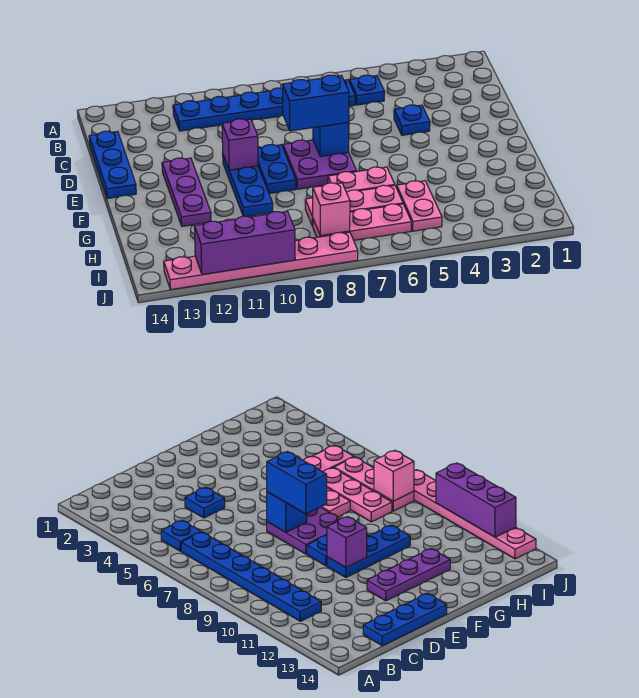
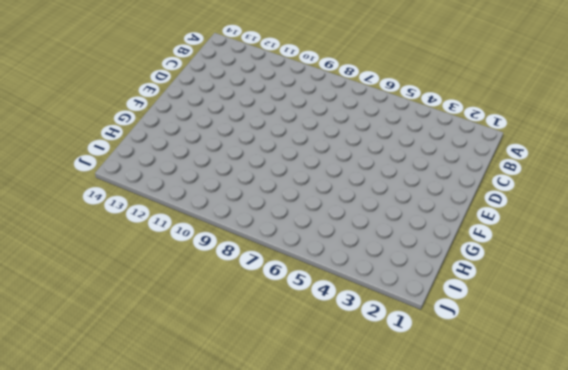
none -> blue plate B5 level 1
none -> blue plate B6:B11 level 1
none -> blue plate C14:E14 level 1

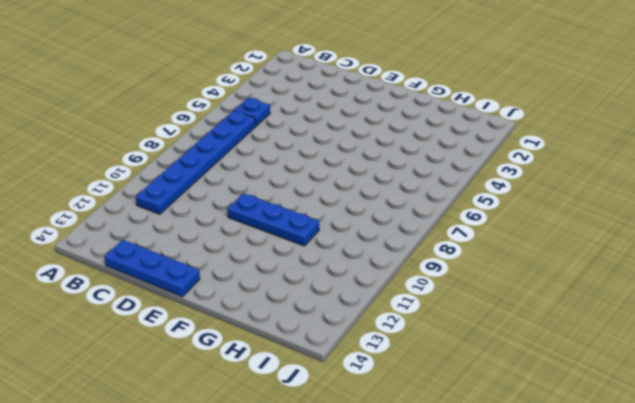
none -> blue plate D4 level 1
none -> purple plate E7:F8 level 1
none -> blue plate E9:F9 level 1

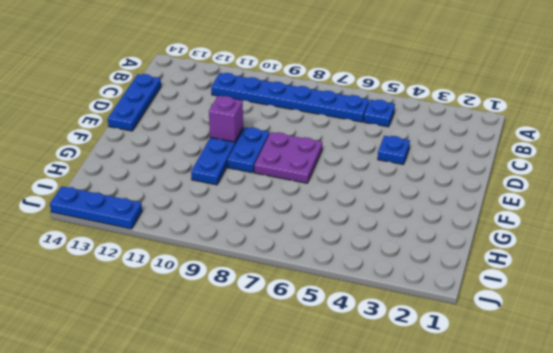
blue plate J12:J14 level 1 -> pink plate J8:J13 level 1
none -> purple plate E12:G12 level 1
none -> pink plate G6:G7 level 1
none -> pink plate H5:I5 level 1

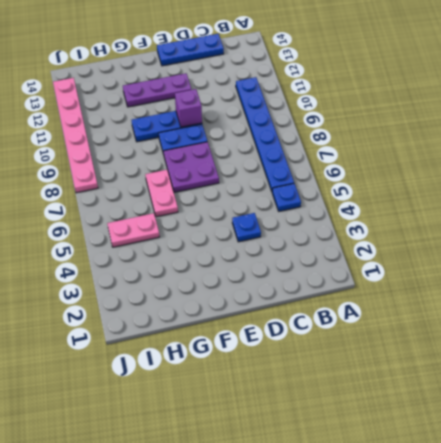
none -> pink plate H6:H8 level 1
none -> pink plate I6:I8 level 1
none -> blue brick E7 level 2

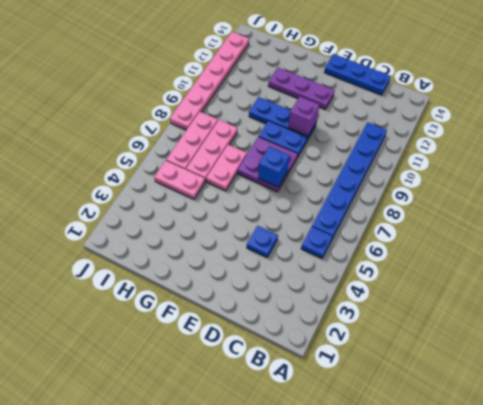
none -> pink brick I8 level 2
none -> purple brick J10:J12 level 2
none -> blue brick E7:E8 level 3

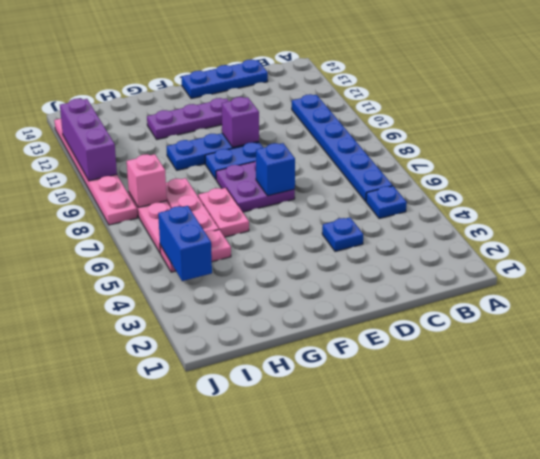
blue brick I4:I5 level 2 -> blue brick E7:E8 level 3

